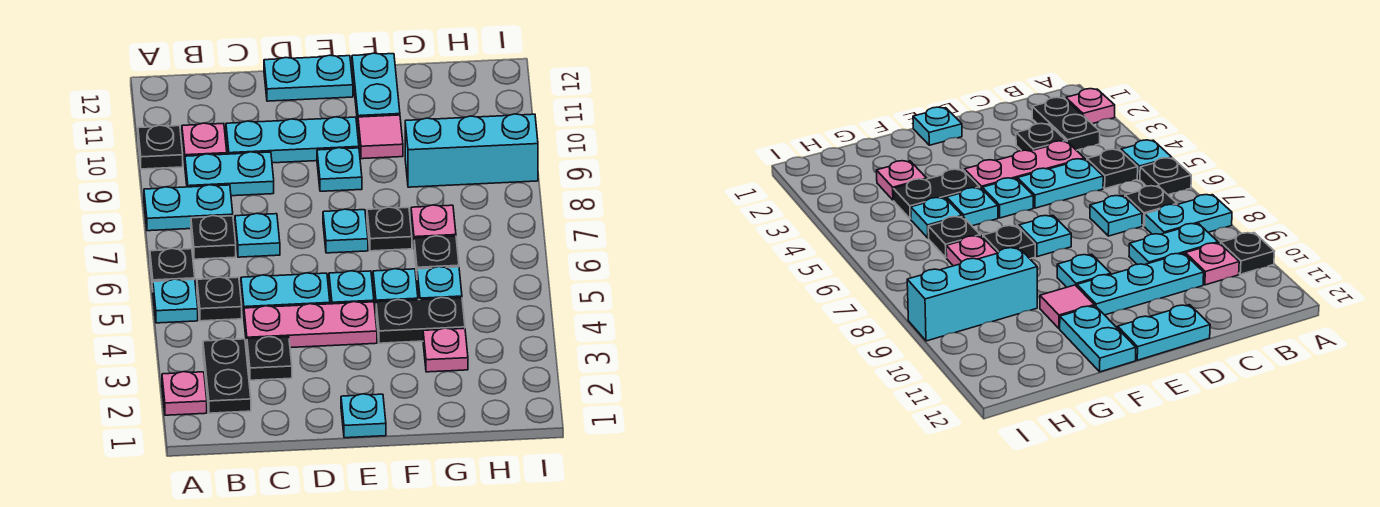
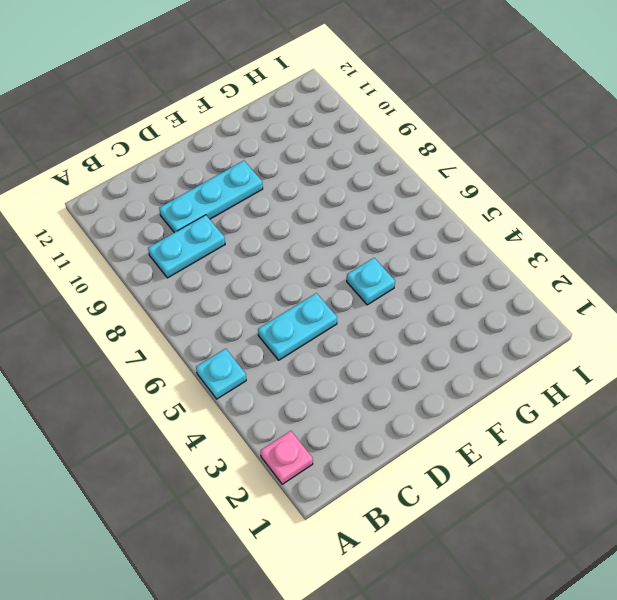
none -> black plate A6 level 1
none -> cyan plate A8:B8 level 1
none -> black plate A10 level 1
none -> black plate B2:B3 level 1

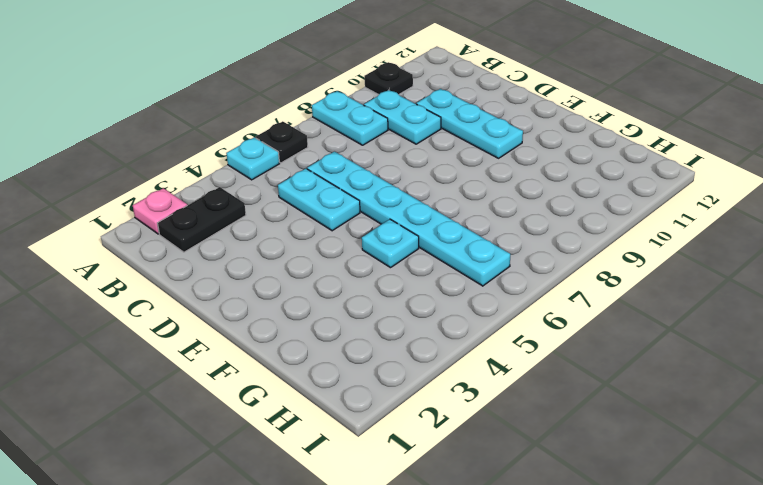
cyan plate C6:H6 level 1 -> black plate G6 level 1
none -> black plate B5 level 1
none -> black plate B7 level 1
none -> pink plate B10 level 1
none -> black plate C3 level 1

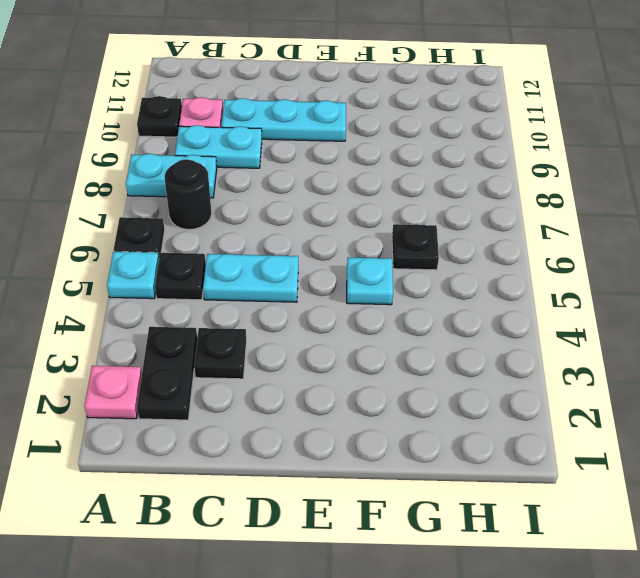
black round brick B7 level 1 -> black plate B7 level 1
none -> pink plate C4:E4 level 1
none -> cyan plate C7 level 1
none -> cyan plate D12:E12 level 1
none -> cyan plate E1 level 1

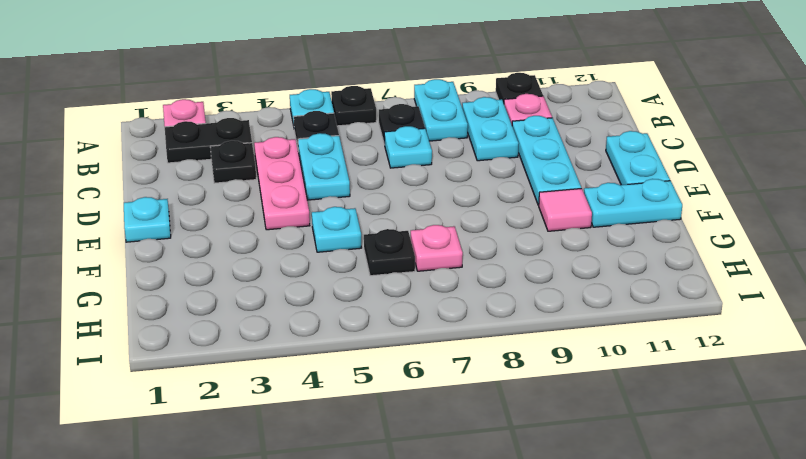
none -> cyan plate E5 level 1
none -> cyan plate E7 level 1
none -> cyan plate E9 level 1
none -> black plate F4:G4 level 1

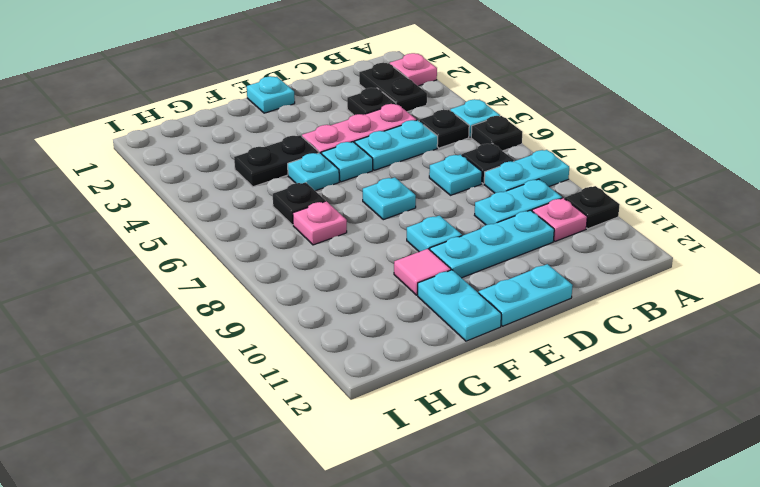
none -> black plate F7 level 1
none -> pink plate G3 level 1
none -> cyan plate G5 level 1
none -> cyan brick G9:I9 level 1

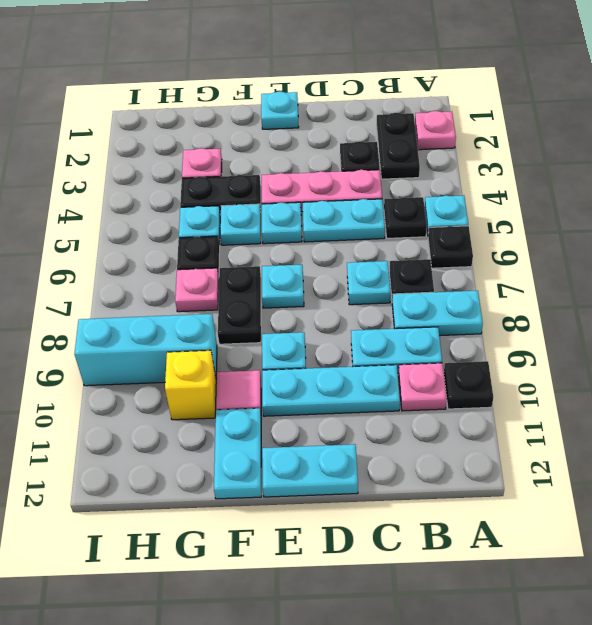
black plate F7:F8 level 1 -> black plate F7 level 1
yellow brick G10 level 1 -> none

